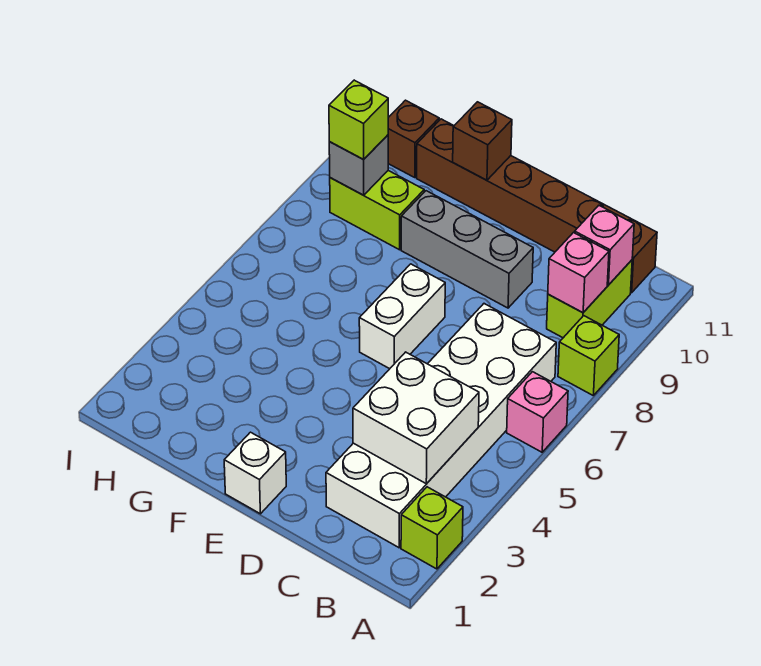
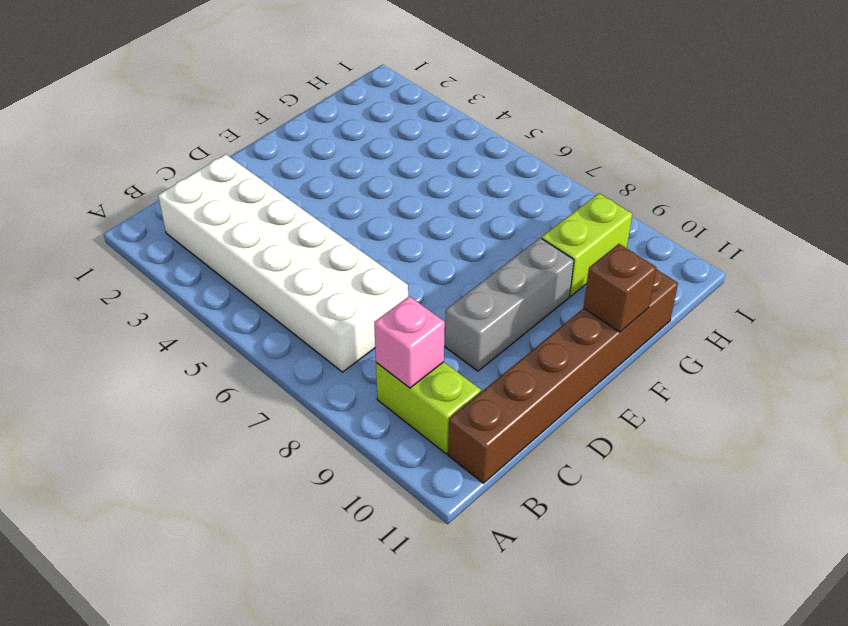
none -> lime brick A2 level 1
none -> pink brick A6 level 1
none -> lime brick A8 level 1

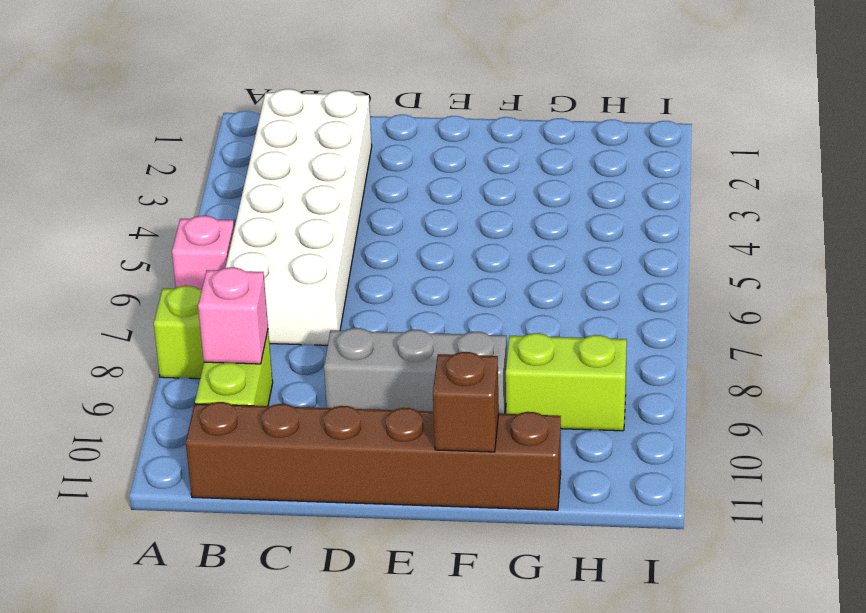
none -> lime brick A2 level 1
none -> white brick E1 level 1
none -> white brick E6:E7 level 1

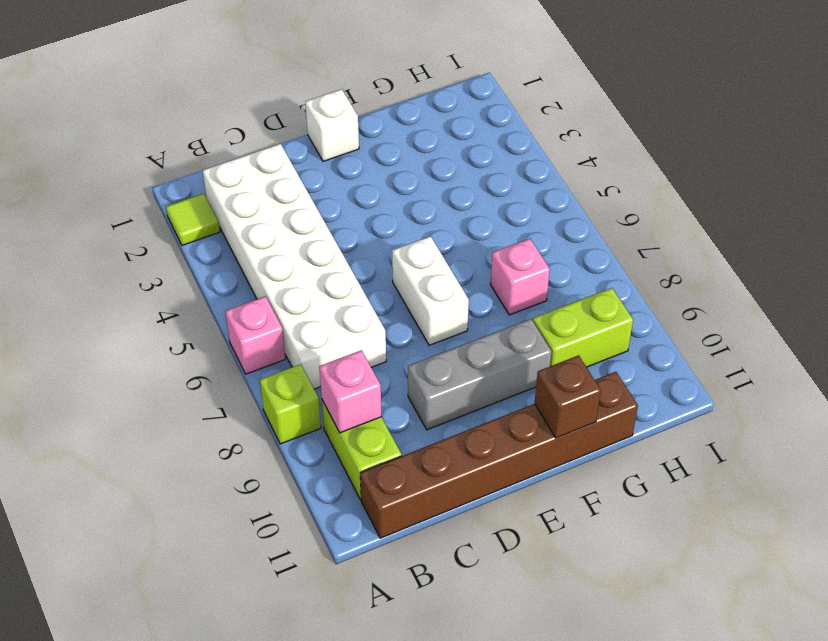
lime tile A2 level 1 -> lime brick A2 level 1
pink brick G7 level 1 -> pink brick B10 level 2
none -> brown brick H11 level 1
none -> white brick B3:C4 level 2
none -> grey brick H9 level 2

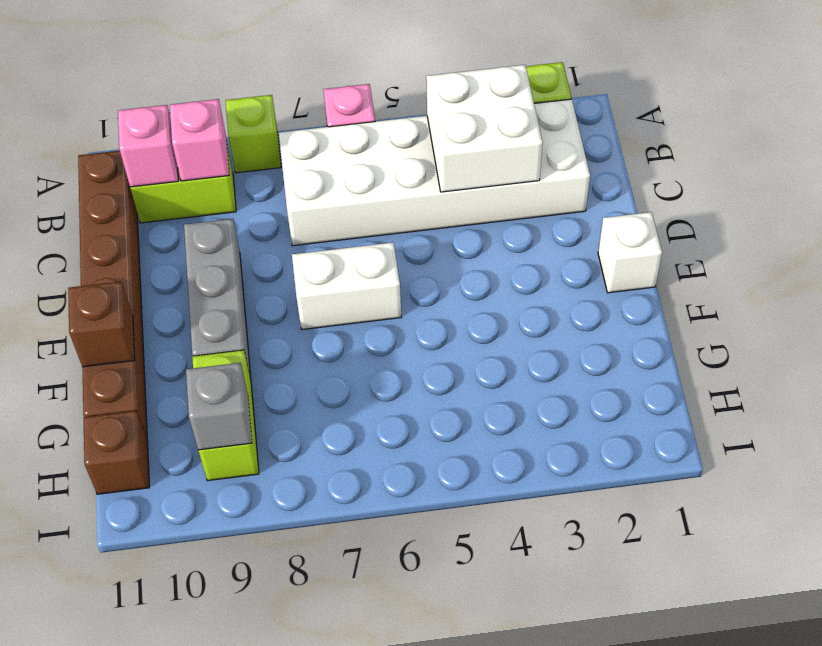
none -> lime brick H9 level 3

